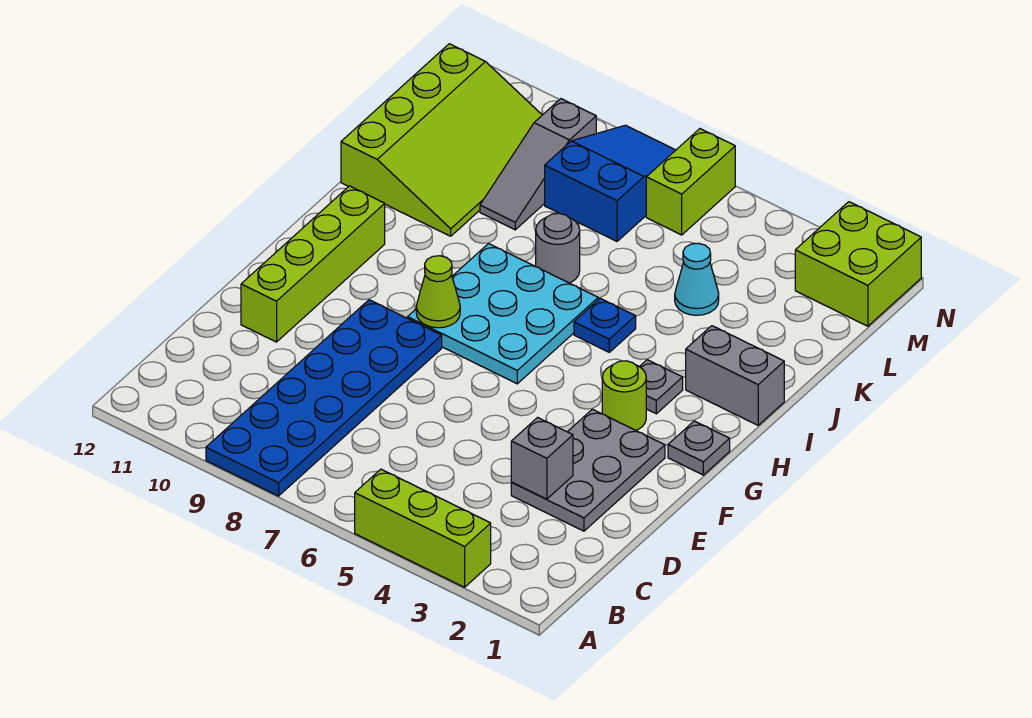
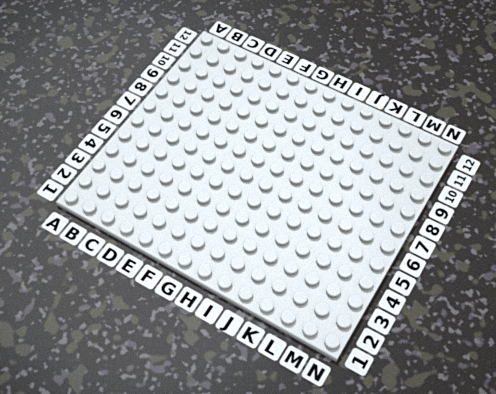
none -> lime brick A3:A5 level 1
none -> blue plate A8:F9 level 1
none -> grey plate D2:F3 level 1

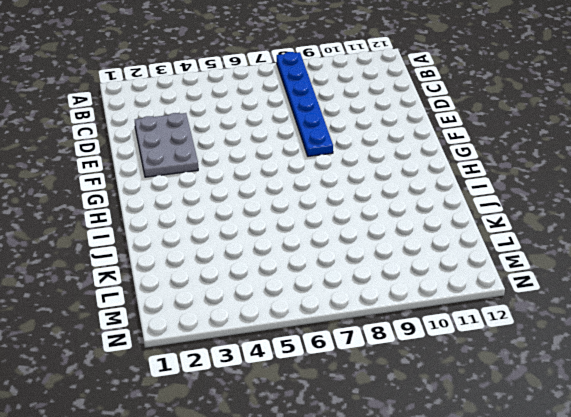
blue plate A8:F8 level 1 -> blue plate A8:F9 level 1
none -> lime brick A3:A5 level 1
none -> lime brick E11:H11 level 1
none -> grey plate G1 level 1

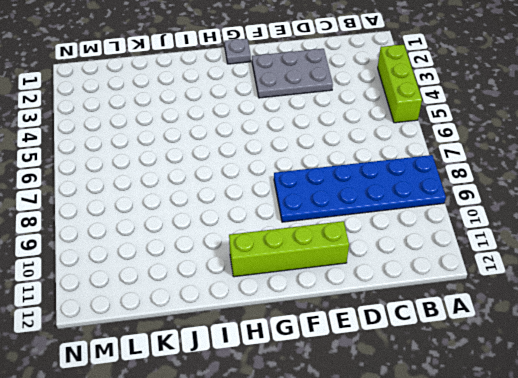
none -> lime round brick G3 level 1
none -> cyan plate G6:I8 level 1
none -> grey plate H3 level 1

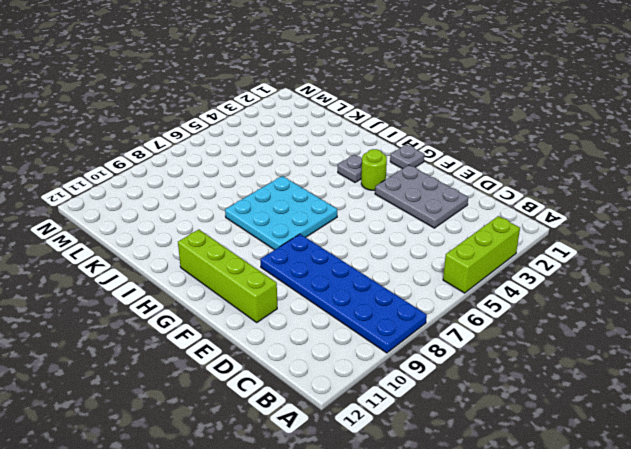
none -> grey brick I1:I2 level 1
none -> blue plate I5 level 1
none -> grey round brick J7 level 1

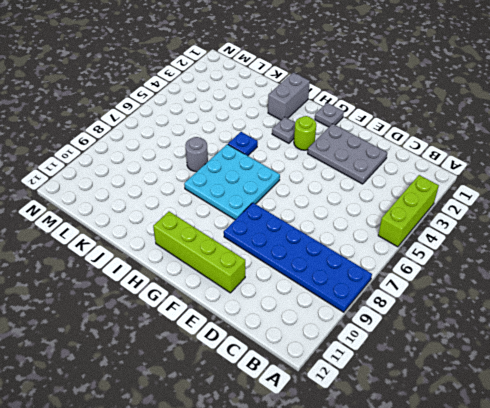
none -> lime slope J10:M12 level 1 top 12
none -> cyan cone K4 level 1
none -> grey slope K9:M9 level 1 top M

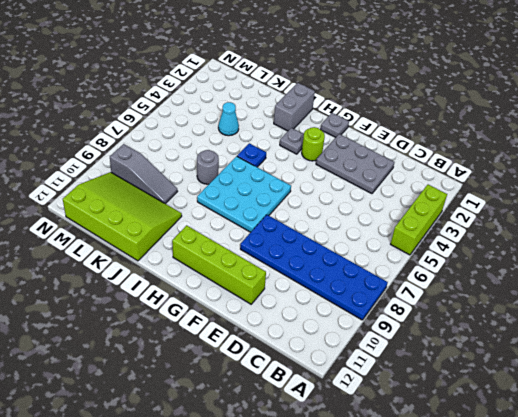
none -> blue slope L7:N8 level 1 top L
none -> lime brick M1:N2 level 1
none -> lime brick M6:N6 level 1

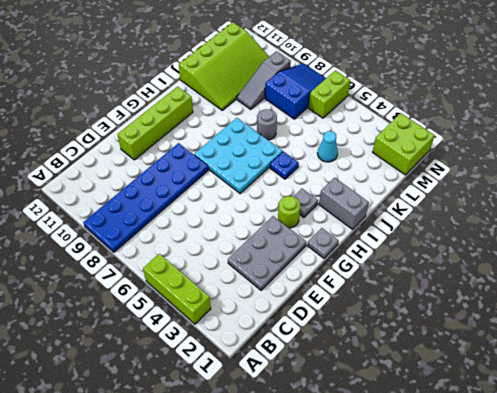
none -> grey brick D3 level 2
none -> lime cone G8 level 2

